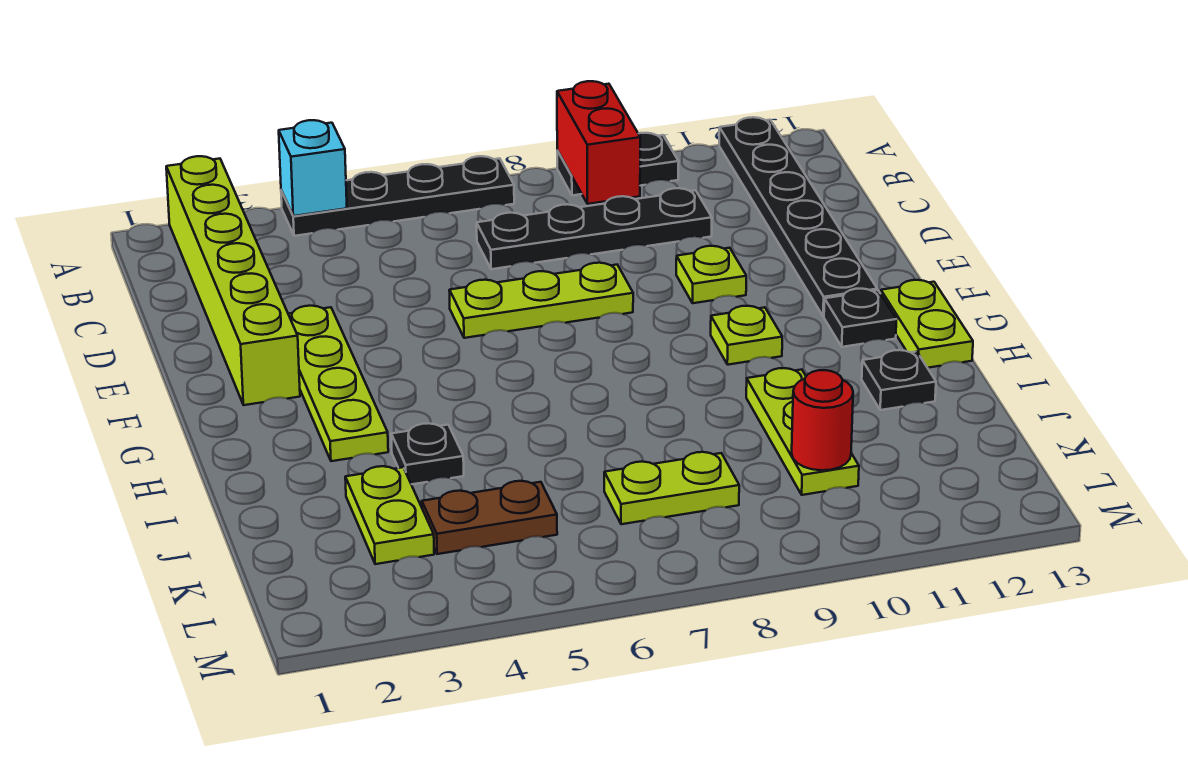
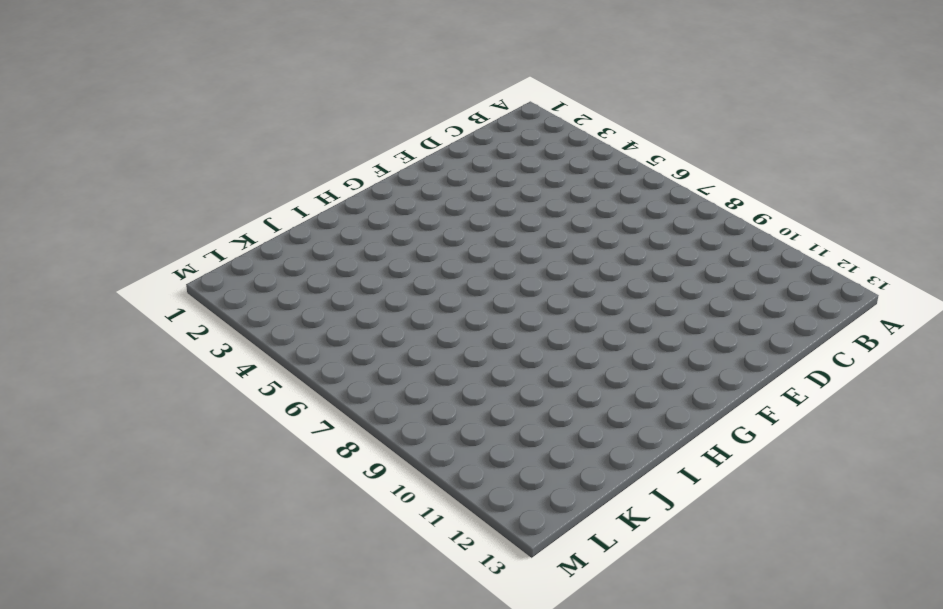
none -> lime brick A2:F2 level 1
none -> black plate A4:A7 level 1
none -> black plate A9:A10 level 1

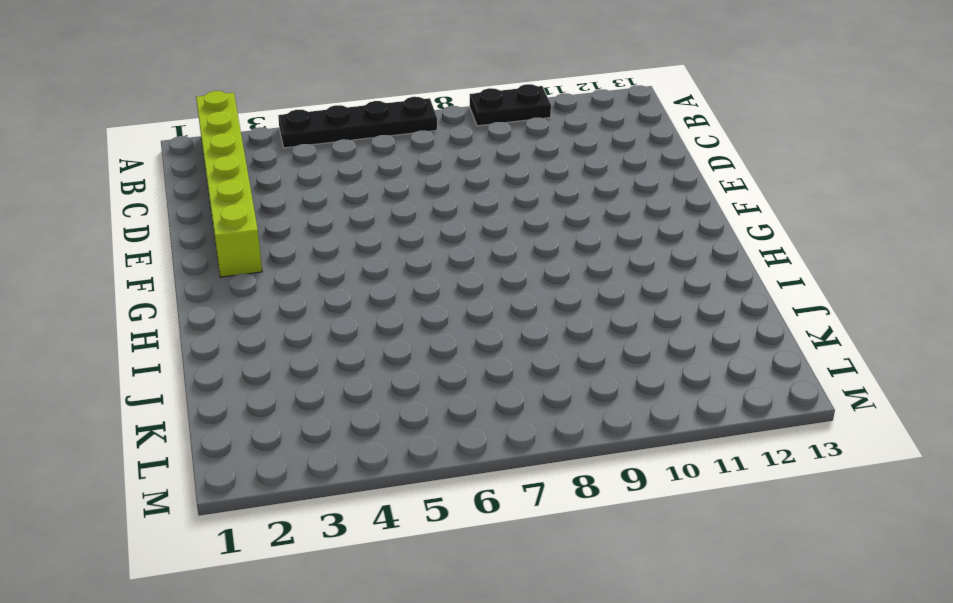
none -> black plate A12:F12 level 1
none -> black plate C7:C10 level 1
none -> lime plate E3:H3 level 1

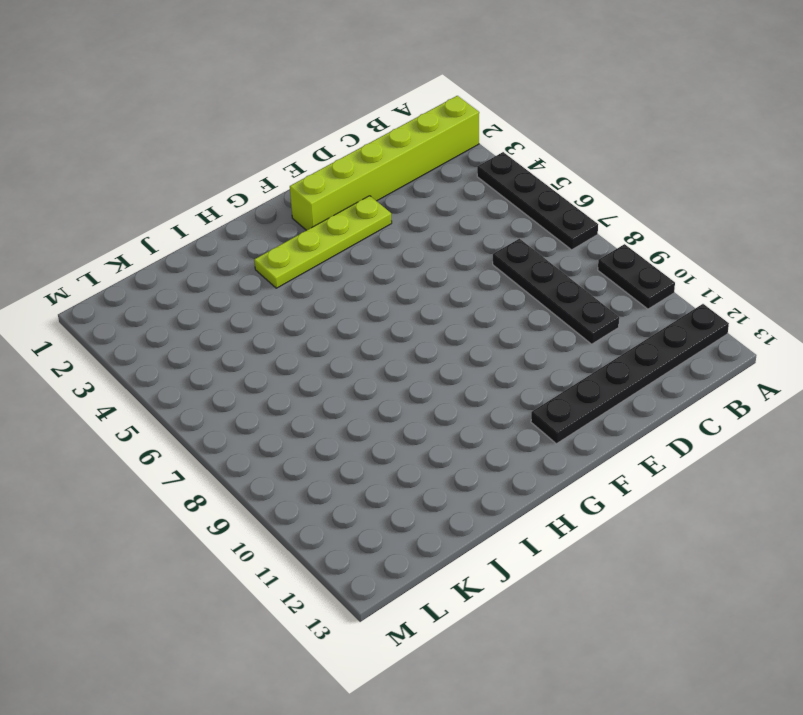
none -> lime plate E6:E8 level 1
none -> lime plate E10 level 1
none -> lime plate G10 level 1

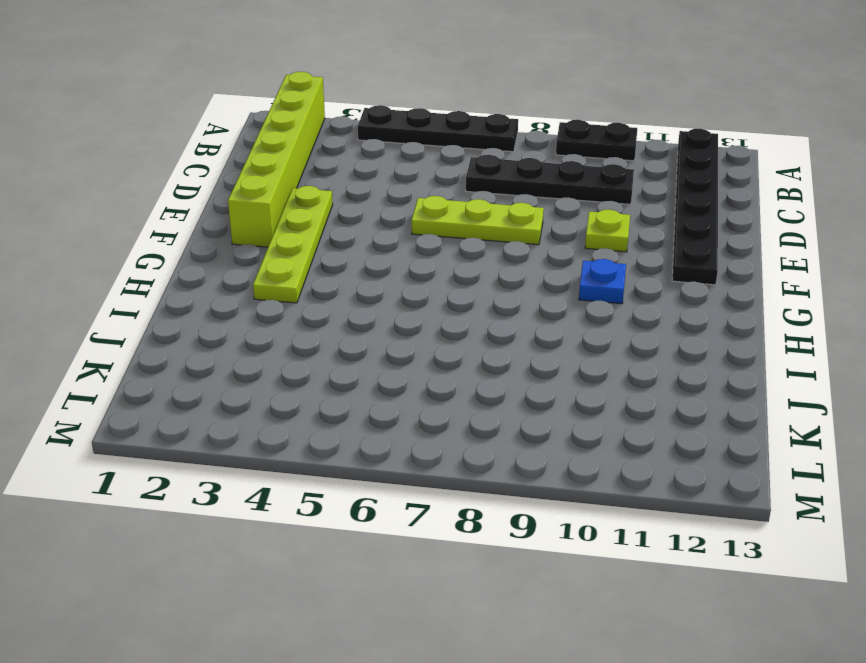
blue plate G10 level 1 -> lime plate G10 level 1
none -> black plate G12 level 1
none -> lime plate G13:H13 level 1
none -> black plate I4 level 1

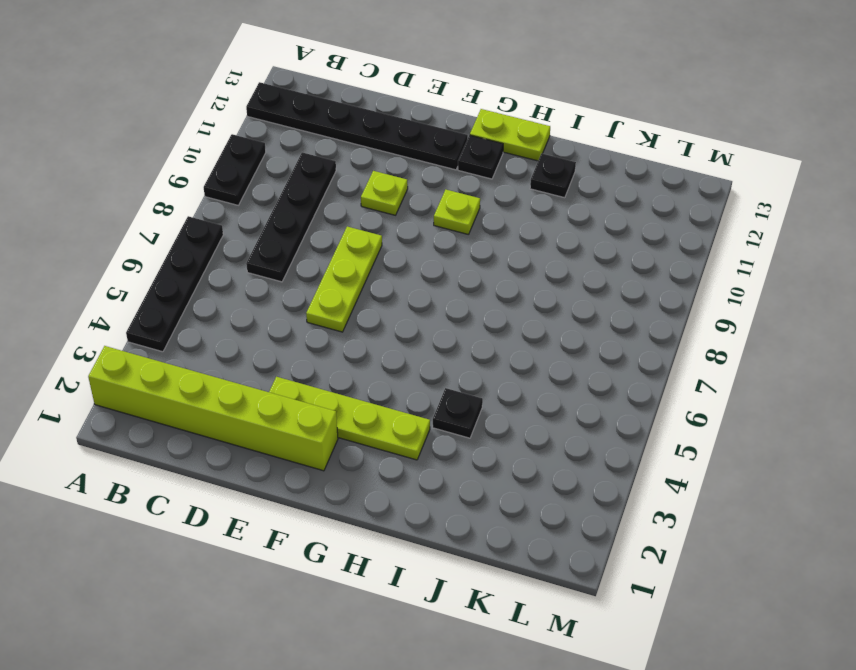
none -> lime plate I10:K10 level 1
none -> lime plate J3:K3 level 1
none -> brown plate K4:K5 level 1

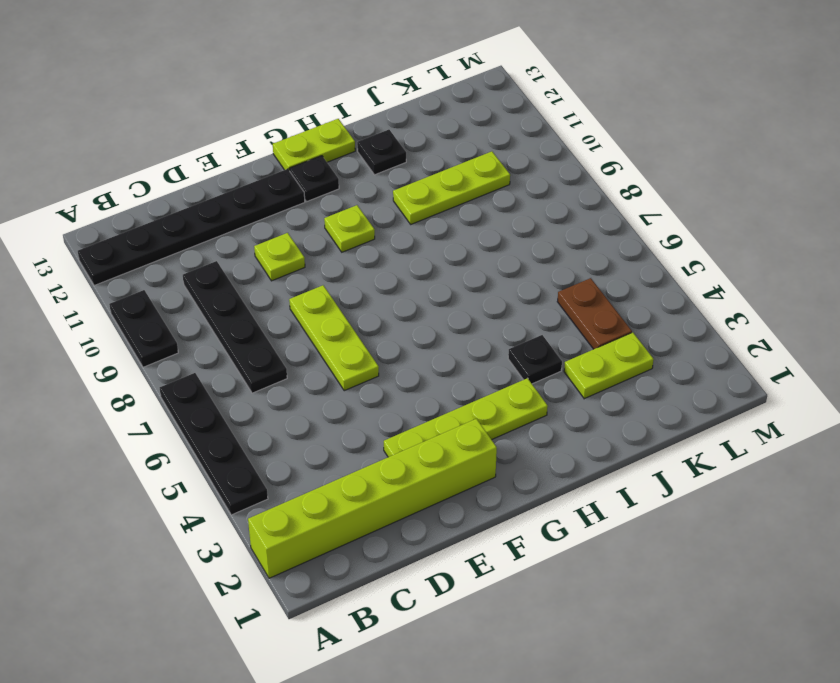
none -> lime plate K7:K8 level 1
none -> cyan brick A4 level 2
none -> red brick A9:B9 level 2

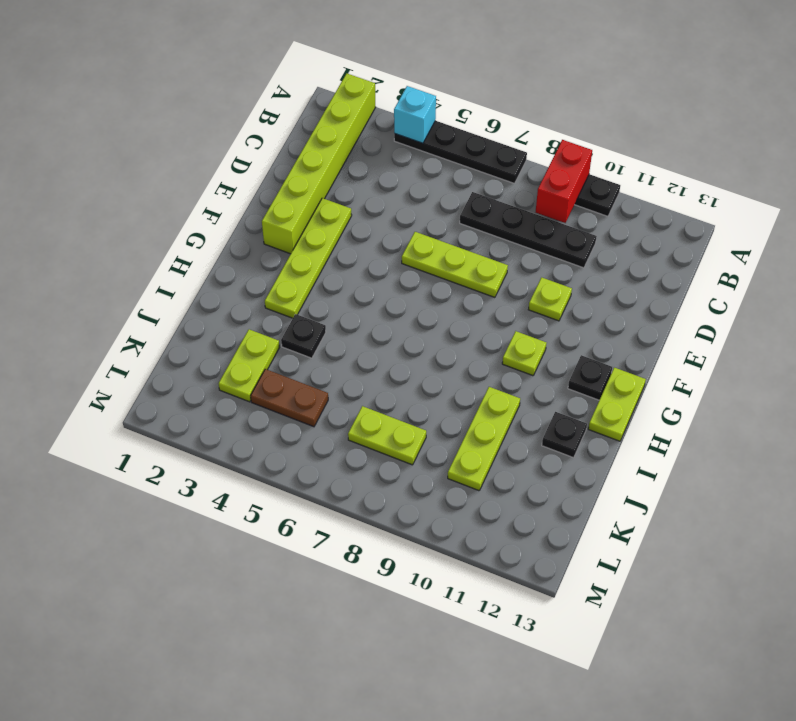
none -> black plate A12:F12 level 1
none -> red round brick K10 level 2

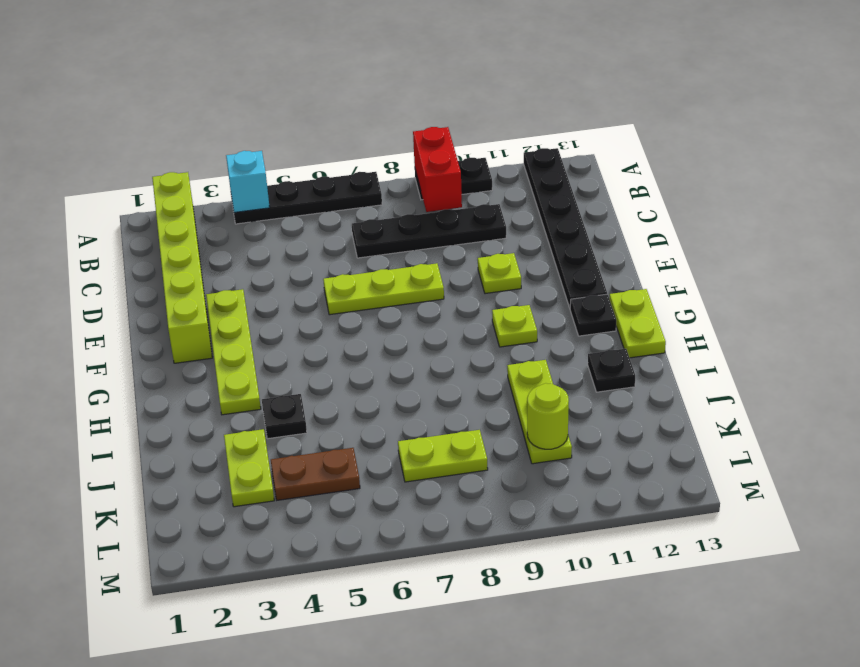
lime round brick K10 level 2 -> red round brick K10 level 2

